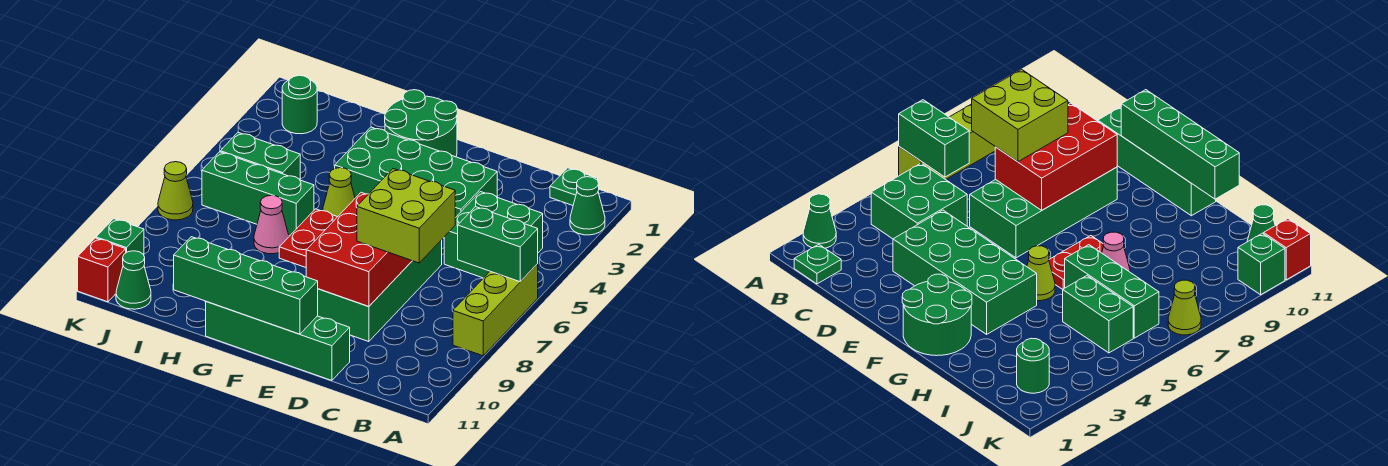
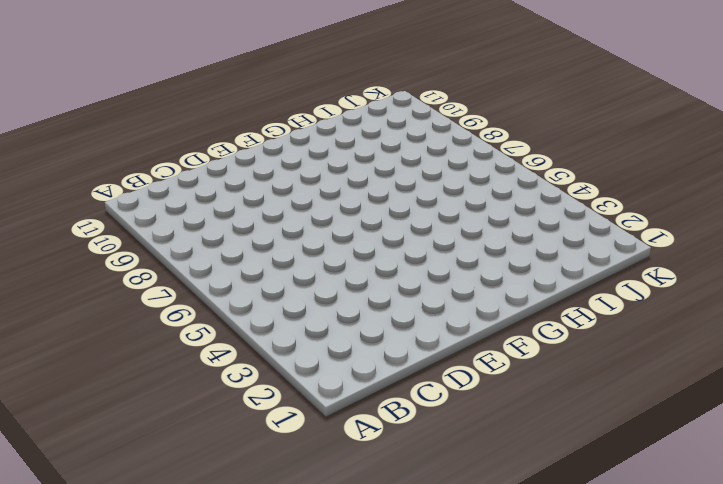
none -> green cone A2 level 1
none -> lime brick A6:A8 level 1
none -> green plate B1 level 1

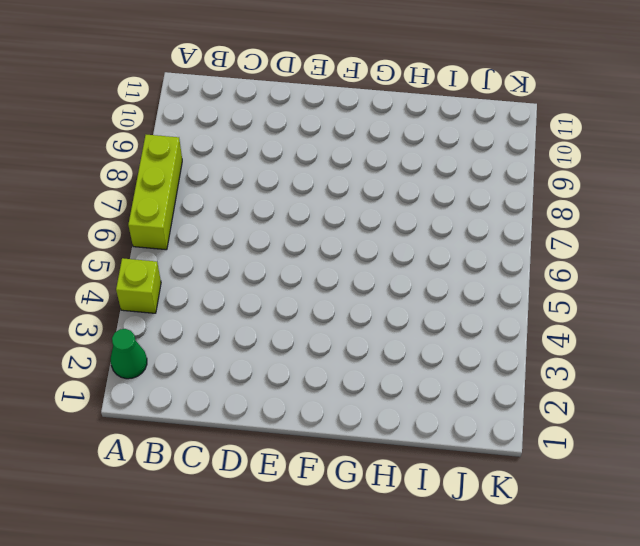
lime brick A4 level 1 -> none
none -> green plate B1 level 1
none -> green brick B4:C5 level 1
none -> green brick D3:G4 level 1

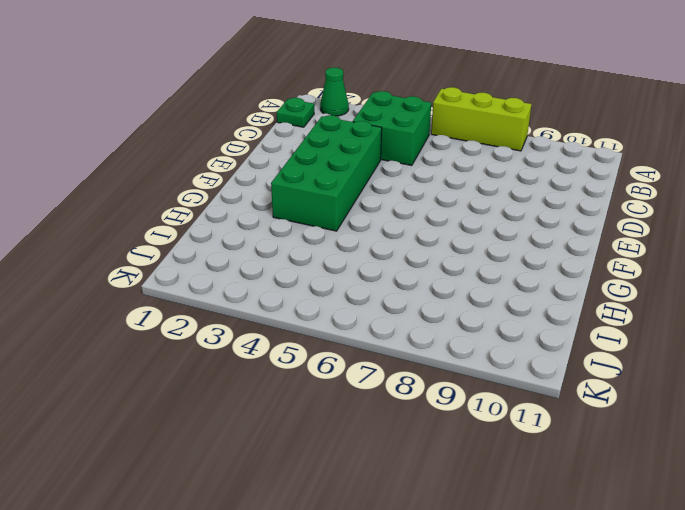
none -> green brick D6:E9 level 1
none -> green brick D11:G11 level 1
none -> green round brick F1:G2 level 1

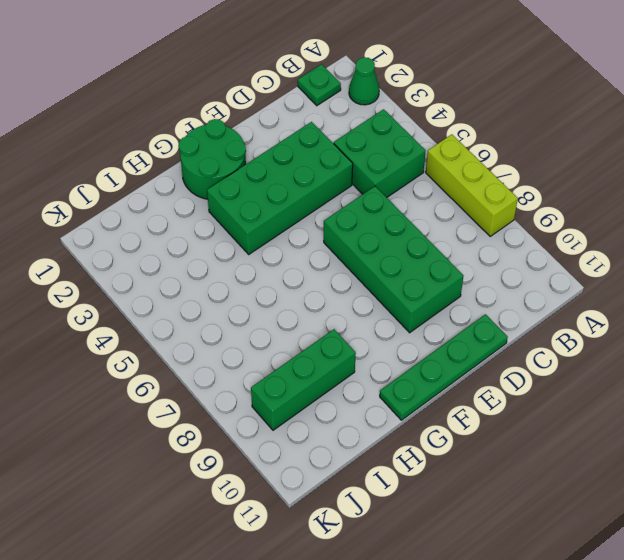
green plate D11:G11 level 1 -> green brick D11:G11 level 1
green brick H9:J9 level 1 -> green brick H6:J6 level 1
none -> lime cone G5 level 1
none -> red plate G6:G7 level 1
none -> pink cone H7 level 1

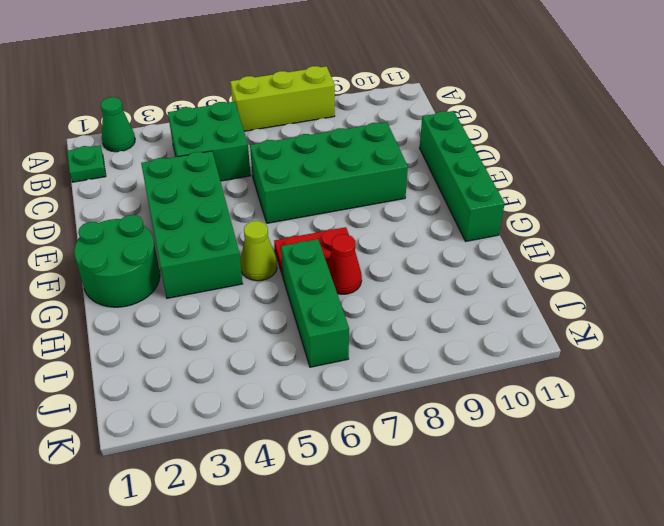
red cone H7 level 1 -> pink cone H7 level 1
none -> green brick I5:J5 level 1
none -> green round brick J2 level 1
none -> green cone J11 level 1

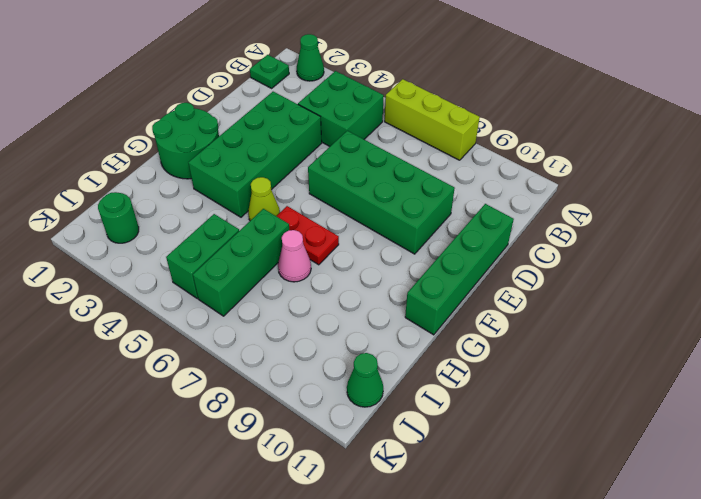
none -> lime cone K7 level 1
none -> green brick K10 level 1
none -> red brick K11 level 1

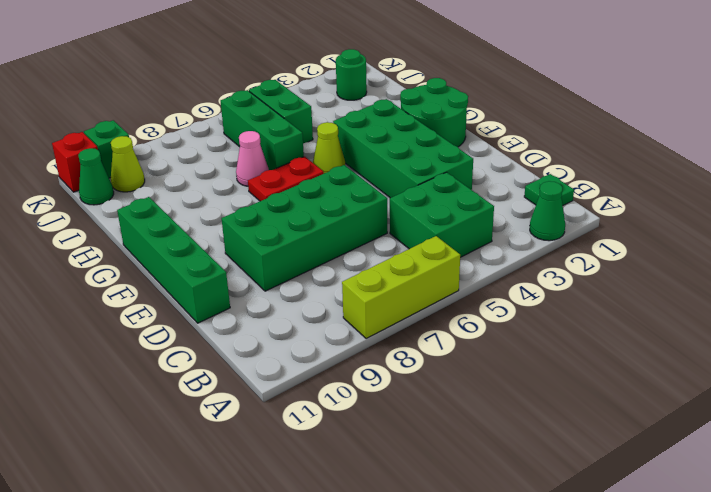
lime cone J10 level 1 -> lime cone K7 level 1
none -> green brick A6:B6 level 2
none -> red brick D7:E9 level 2
none -> green brick E11:H11 level 2

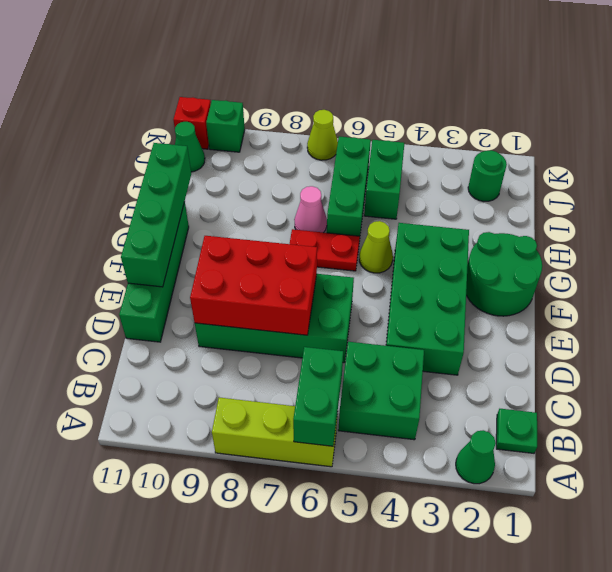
none -> lime brick C7:D8 level 3

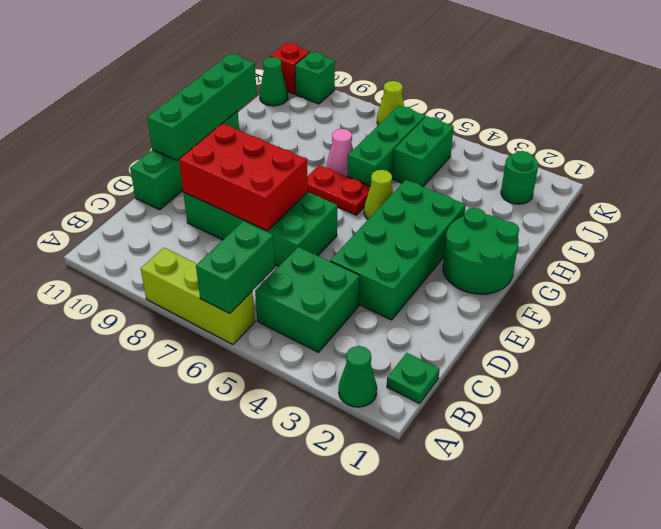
none -> lime brick C7:D8 level 3

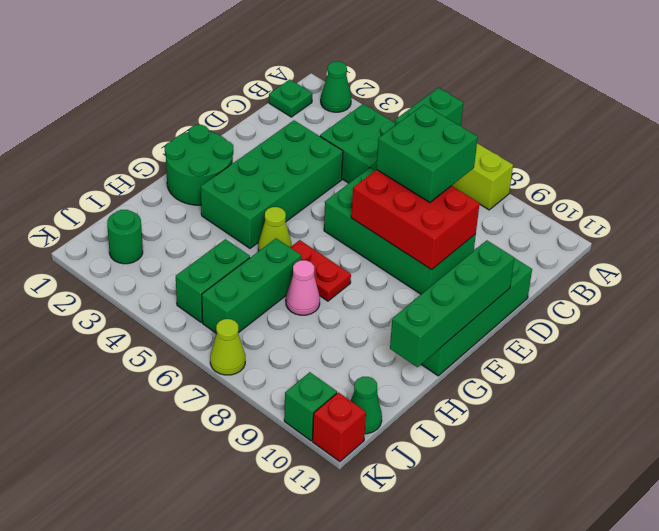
green brick C7:D8 level 3 -> lime brick C7:D8 level 3

